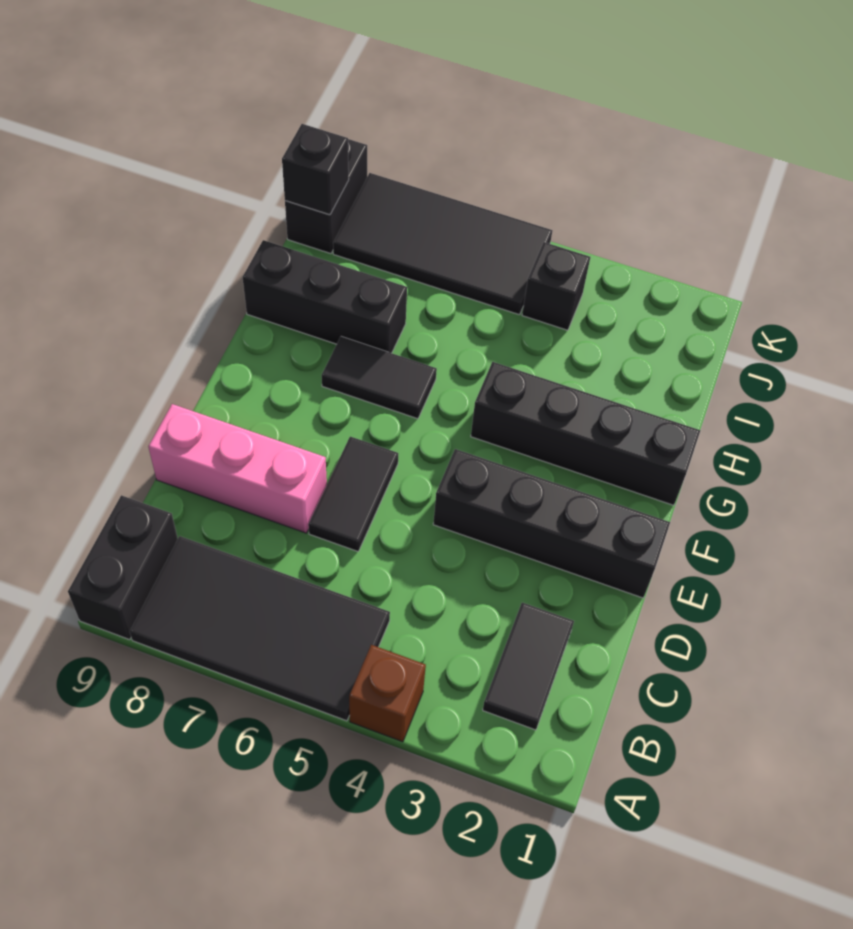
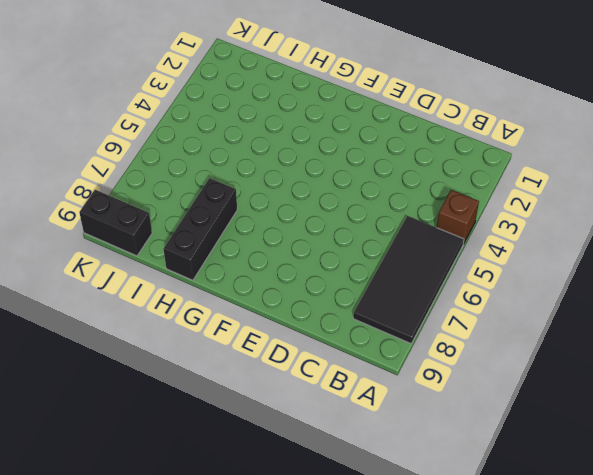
none -> black brick A9:B9 level 1
none -> black tile B2:C2 level 1
none -> black tile D6:E6 level 1

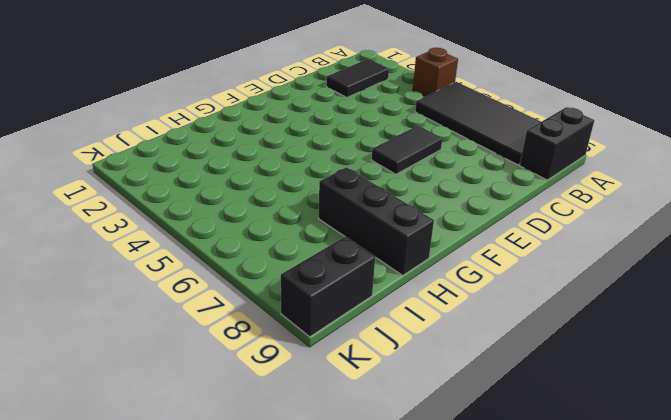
none -> pink brick D7:D9 level 1
none -> black brick E1:E4 level 1
none -> black brick G1:G4 level 1

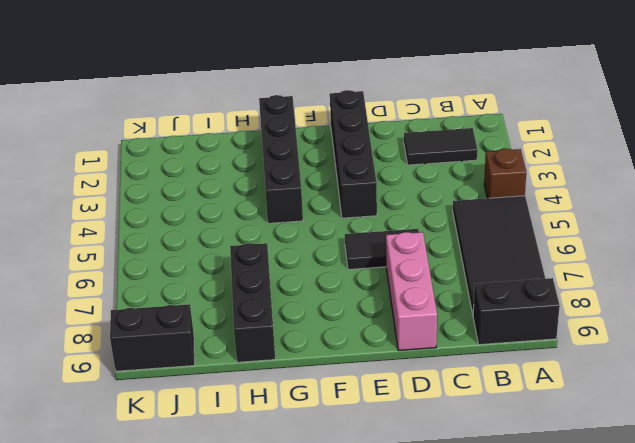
none -> black tile G6:G7 level 1
none -> black brick J4 level 1
none -> black tile J5:K8 level 1

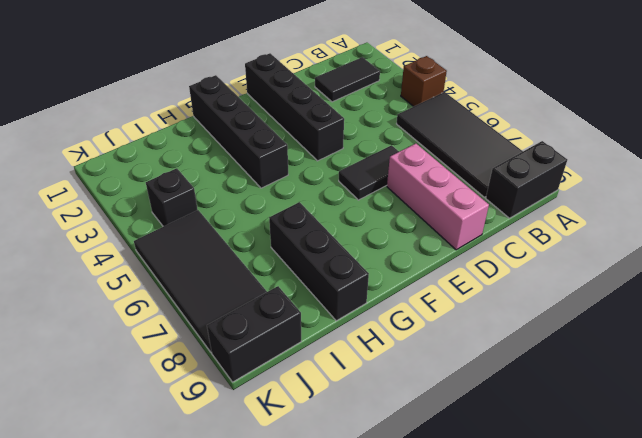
none -> black tile G6:G7 level 1
none -> black brick J9 level 2

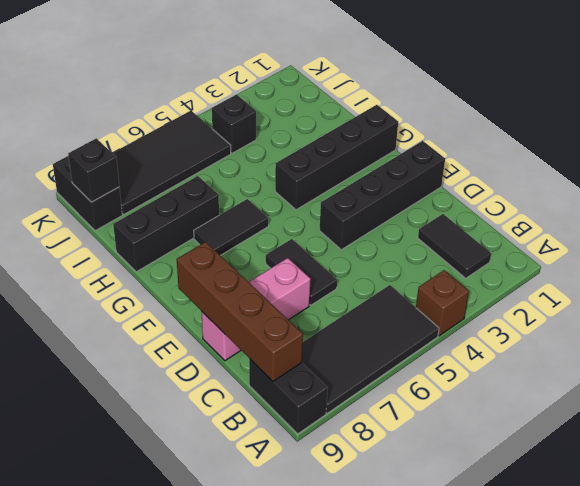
brown brick B9:E9 level 2 -> none

